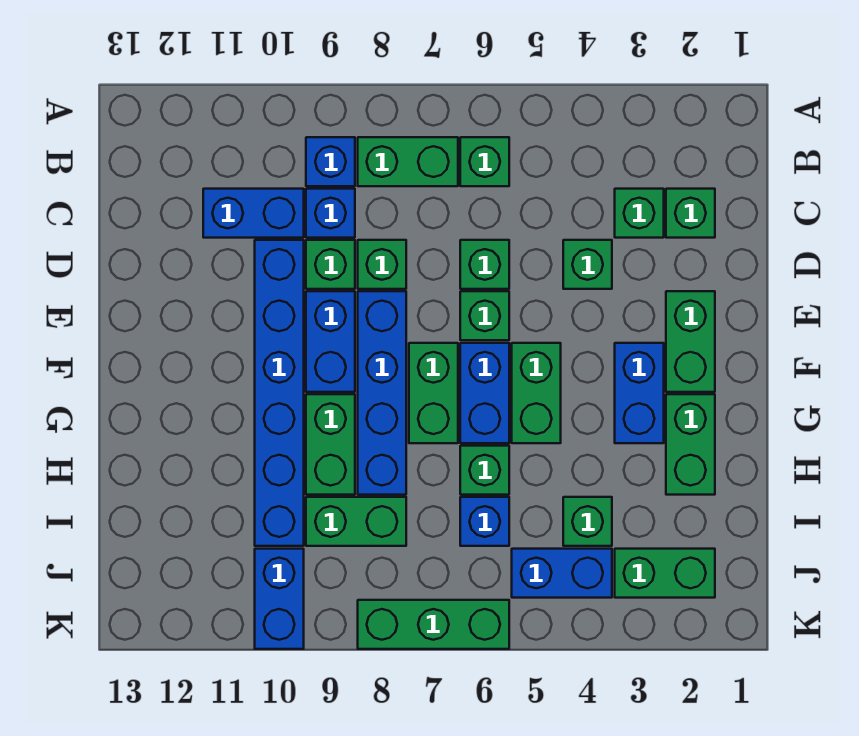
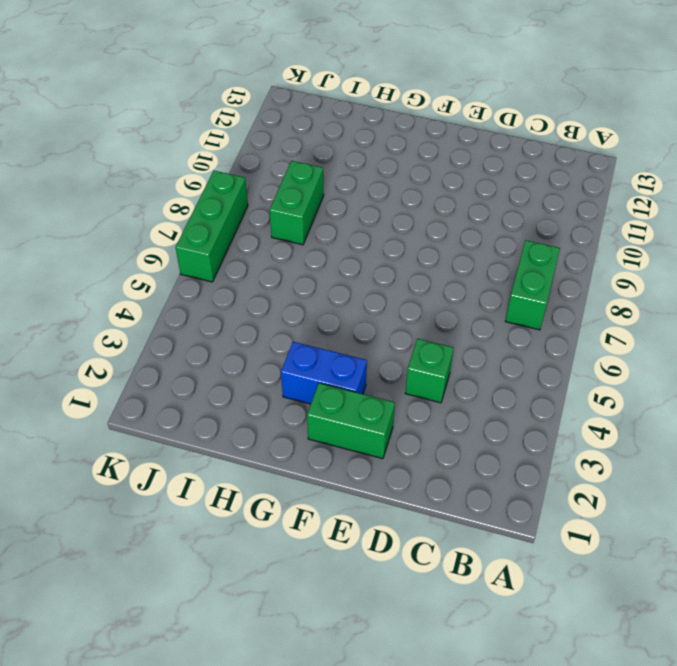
none -> green brick B6 level 1
none -> blue brick B9 level 1
none -> green brick C2 level 1
none -> green brick C3 level 1

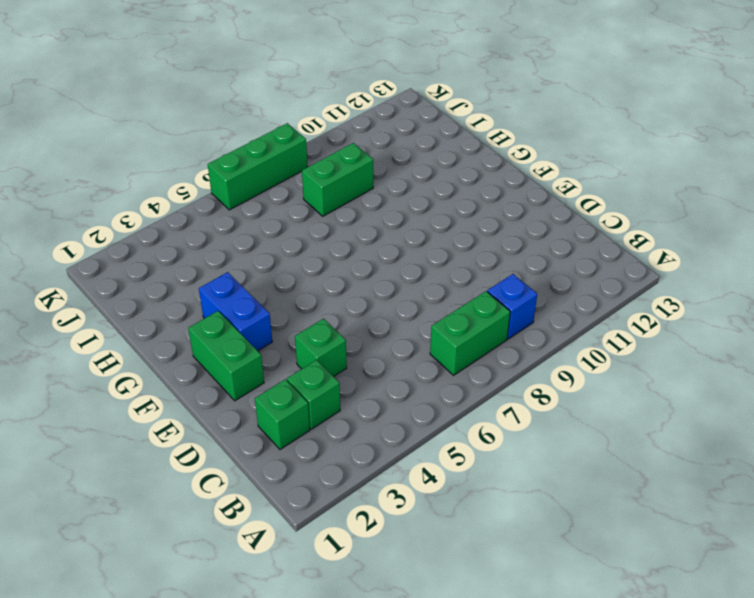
none -> green brick B6 level 1
none -> blue brick C9 level 1
none -> blue brick C10:C11 level 1
none -> green brick D6 level 1

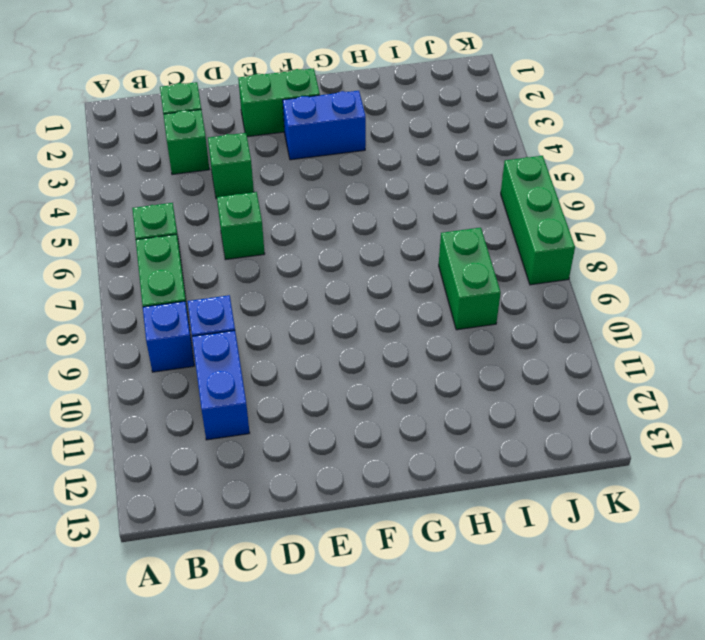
none -> green brick D8 level 1
none -> green brick D9 level 1
none -> blue brick D10:I10 level 1
none -> green brick E6 level 1

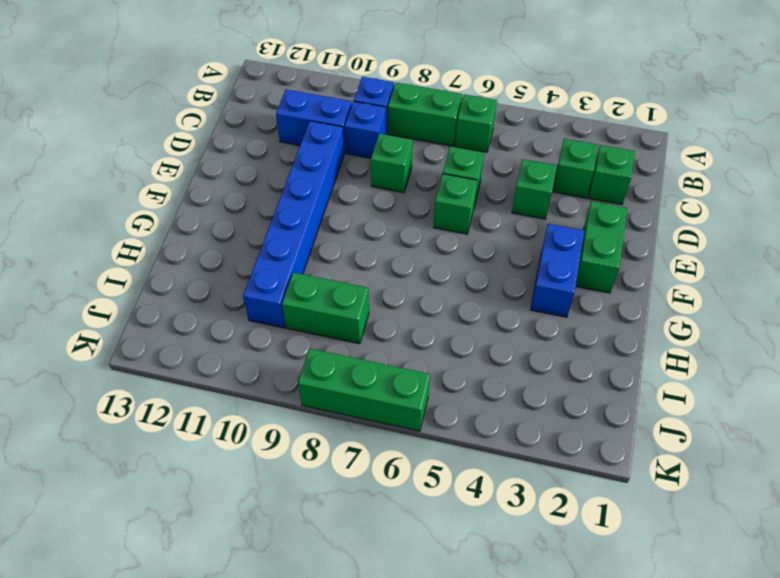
none -> green brick D9 level 1
none -> blue brick E8:H8 level 1
none -> blue brick E9:F9 level 1
none -> green brick F5:G5 level 1

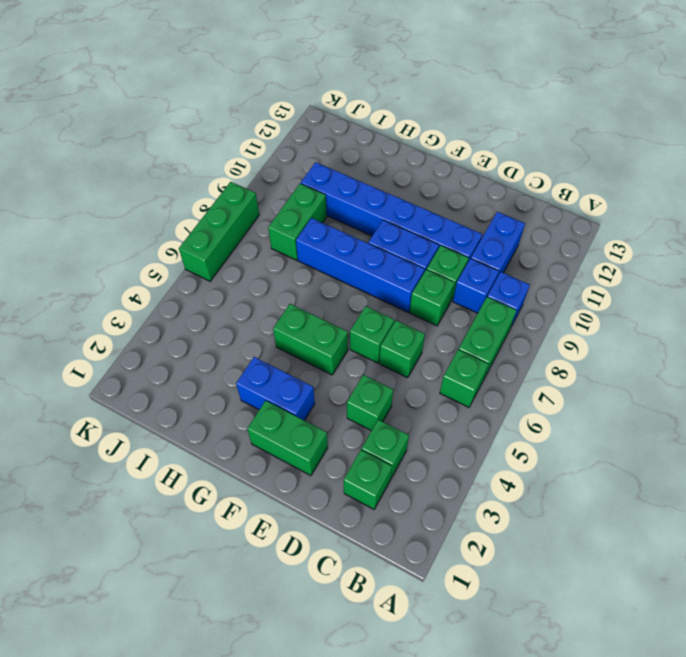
none -> blue brick F6:G6 level 1
none -> green brick F7:G7 level 1
none -> green brick G2:H2 level 1
none -> green brick G9:H9 level 1

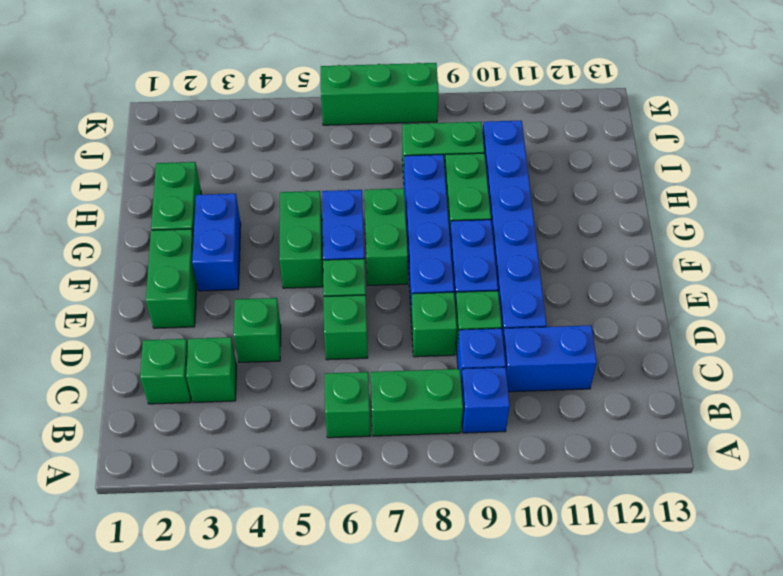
none -> green brick H6 level 1
none -> green brick I4 level 1
none -> blue brick I6 level 1
none -> green brick J2:J3 level 1

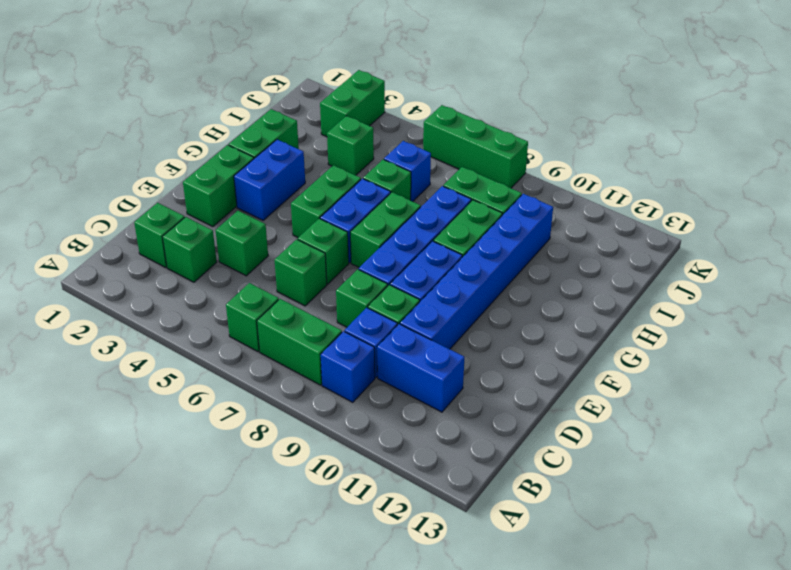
green brick J3:K3 level 1 -> green brick J2:J3 level 1
none -> blue brick J4:J5 level 1
none -> blue brick J10:K10 level 1

